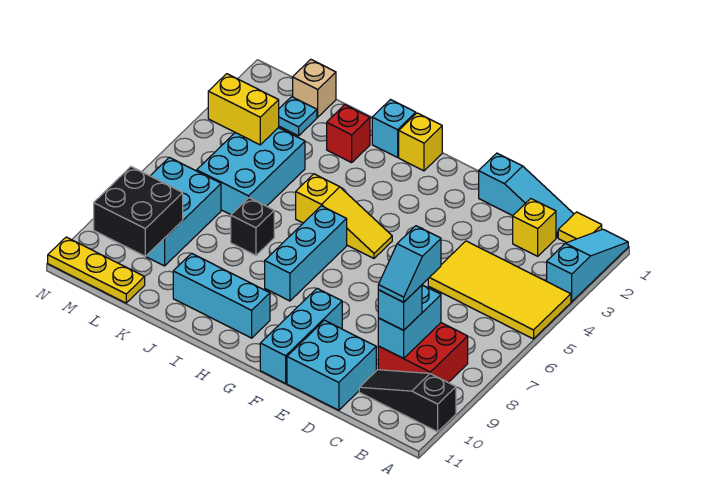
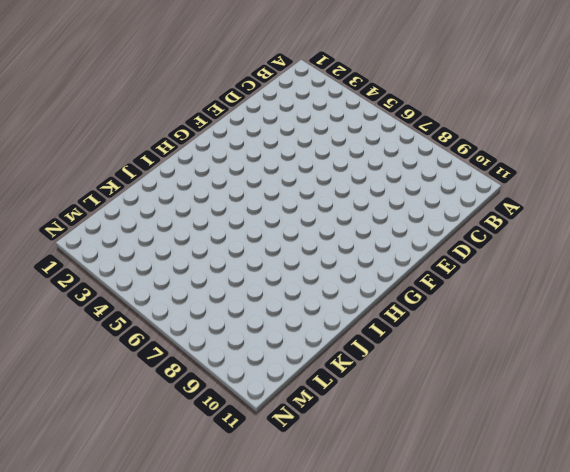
none -> cyan slope A1:A3 level 1 top 3
none -> yellow tile A4:D5 level 1
none -> black slope A10:C10 level 1 top A

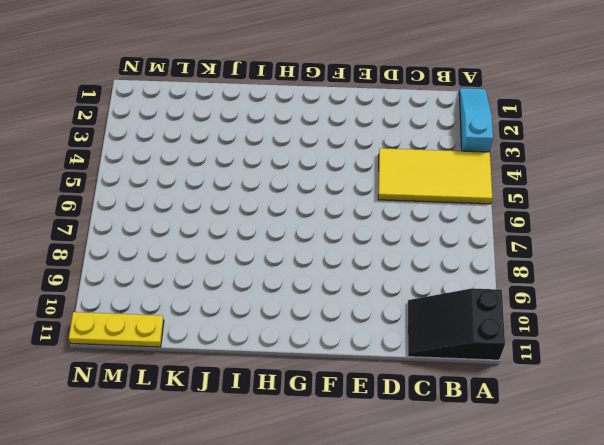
black slope A10:C11 level 1 top A -> black slope A10:C10 level 1 top A
none -> yellow tile B1 level 1
none -> red brick B8:C9 level 1
none -> cyan slope C1:E1 level 1 top E

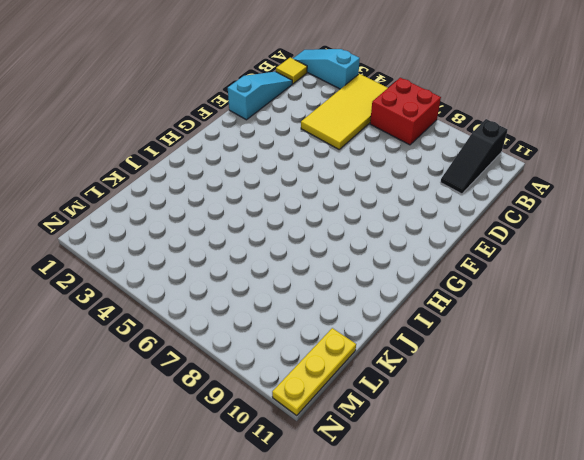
red brick A6:B7 level 1 -> red brick B8:C9 level 1
none -> yellow brick C2 level 1
none -> cyan brick D10:E11 level 1
none -> cyan brick F9:F11 level 1

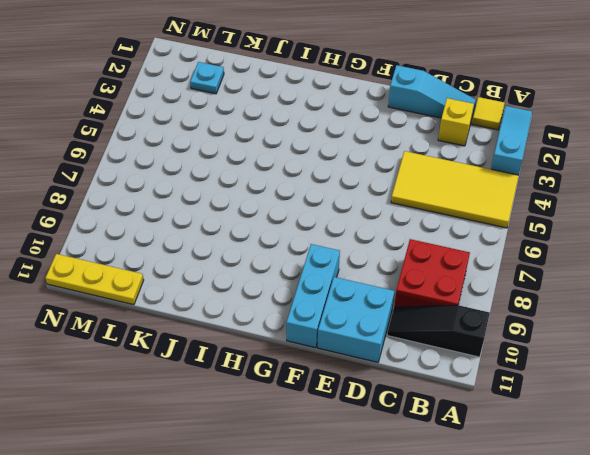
none -> yellow slope G5:I5 level 1 top I
none -> yellow brick H1 level 1
none -> cyan brick H6:H8 level 1

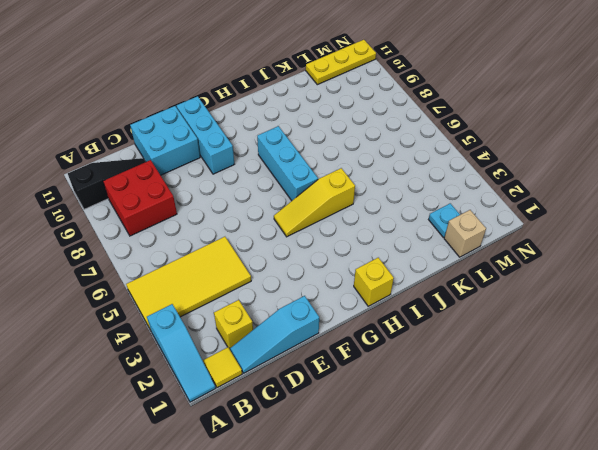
none -> cyan brick H10:J10 level 1
none -> cyan brick I1 level 1
none -> red brick J2 level 1

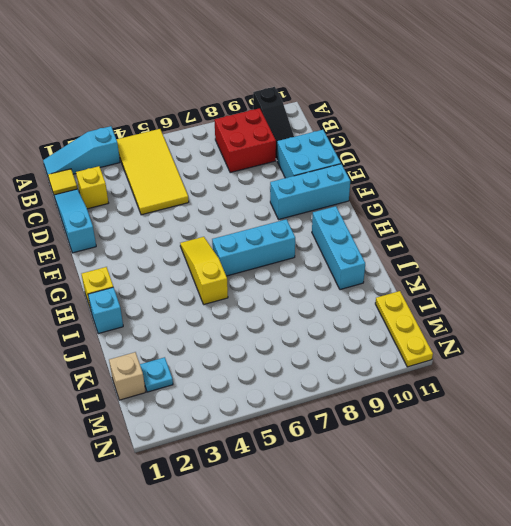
none -> red brick J2 level 1
none -> black brick J7 level 1
none -> cyan brick K4:L6 level 1

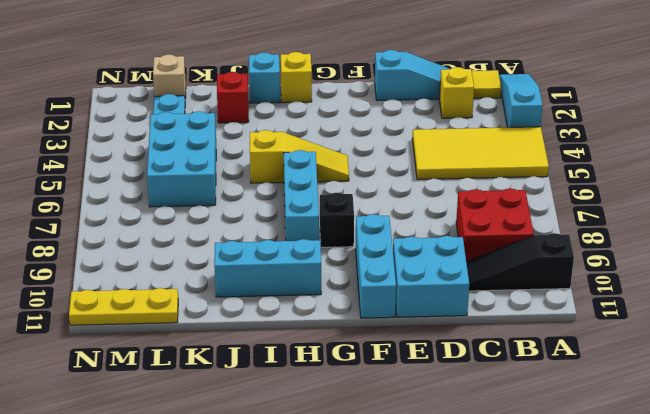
black brick G8 level 1 -> black brick J7 level 1
none -> cyan brick L7:M9 level 1
none -> cyan brick C8:C9 level 2
none -> yellow brick L4:M4 level 2

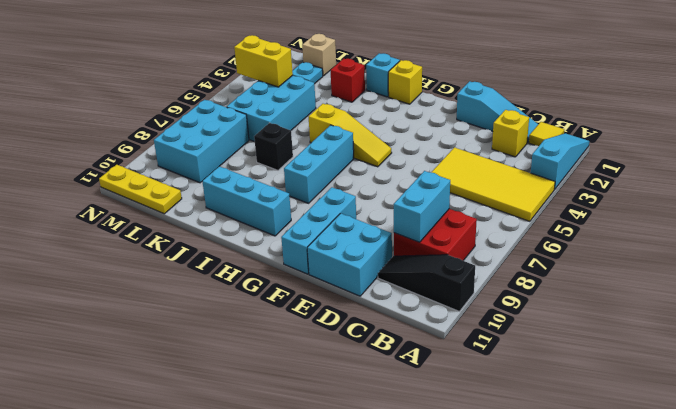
none -> black brick L9:M10 level 2
none -> cyan brick C9 level 3
none -> cyan slope C8:C9 level 4 top 8

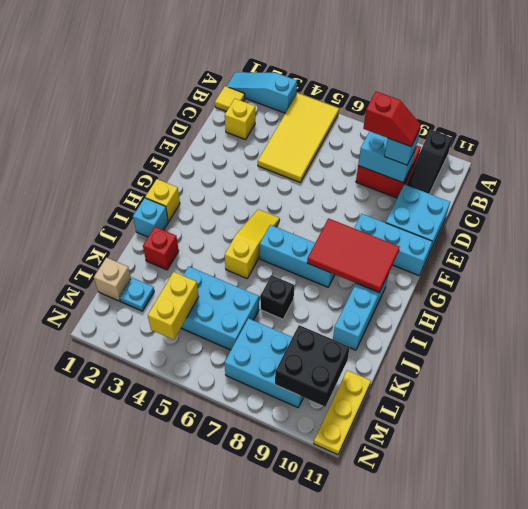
red slope C8:C9 level 4 top 8 -> cyan slope C8:C9 level 4 top 8
red tile G8:H10 level 2 -> none
none -> cyan slope C1:E1 level 1 top E

